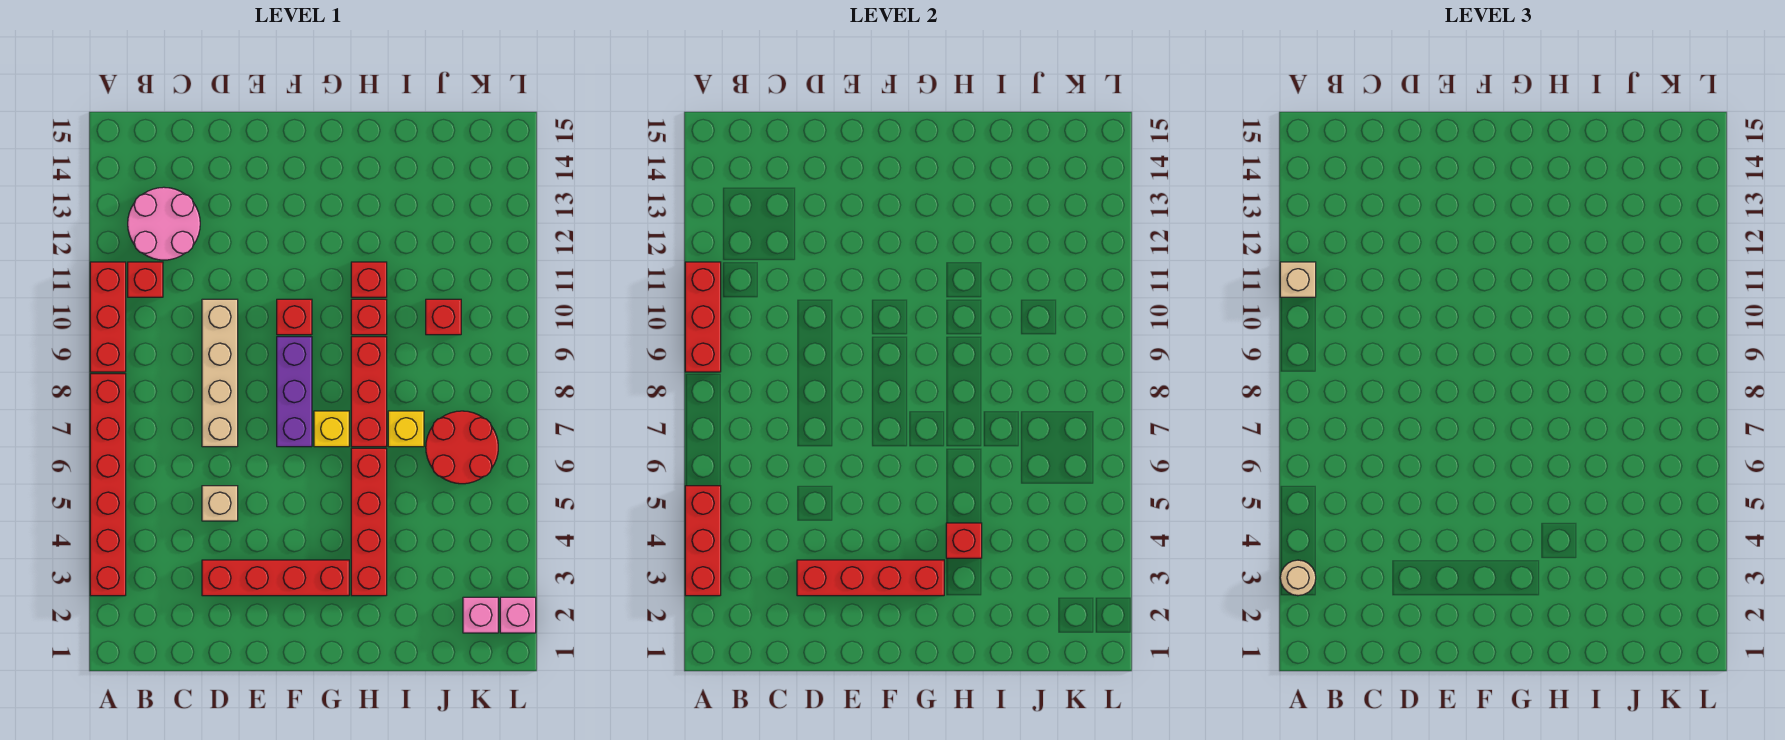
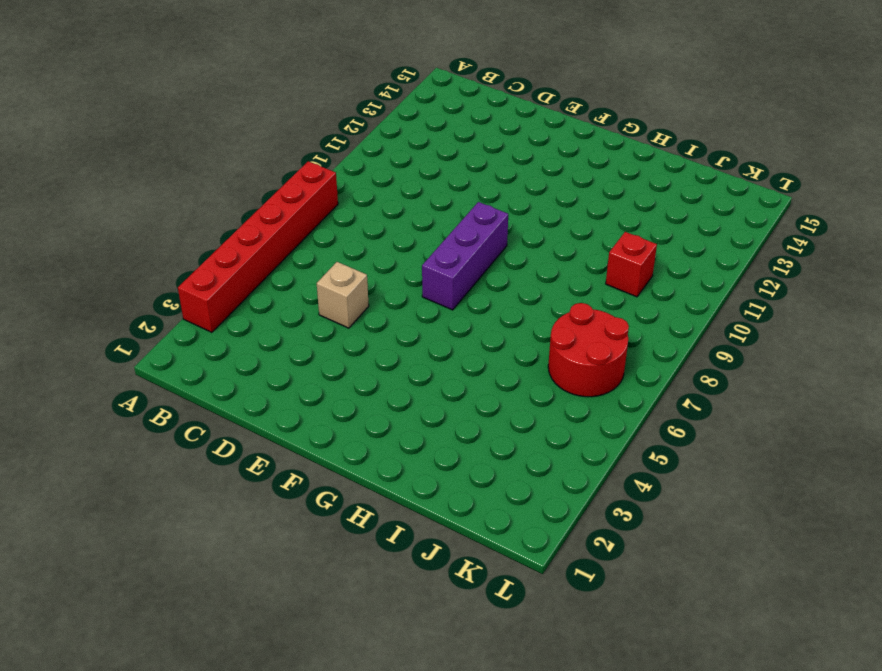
none -> red brick A9:A11 level 1
none -> red brick B11 level 1
none -> pink round brick B12:C13 level 1

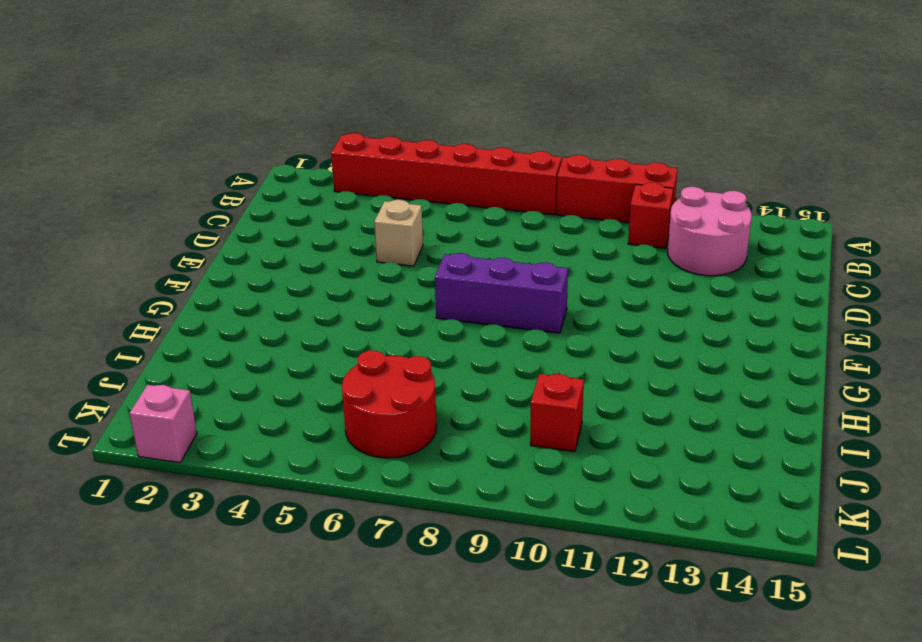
none -> red brick D3:G3 level 1
none -> tan brick D7:D10 level 1
none -> red brick F10 level 1

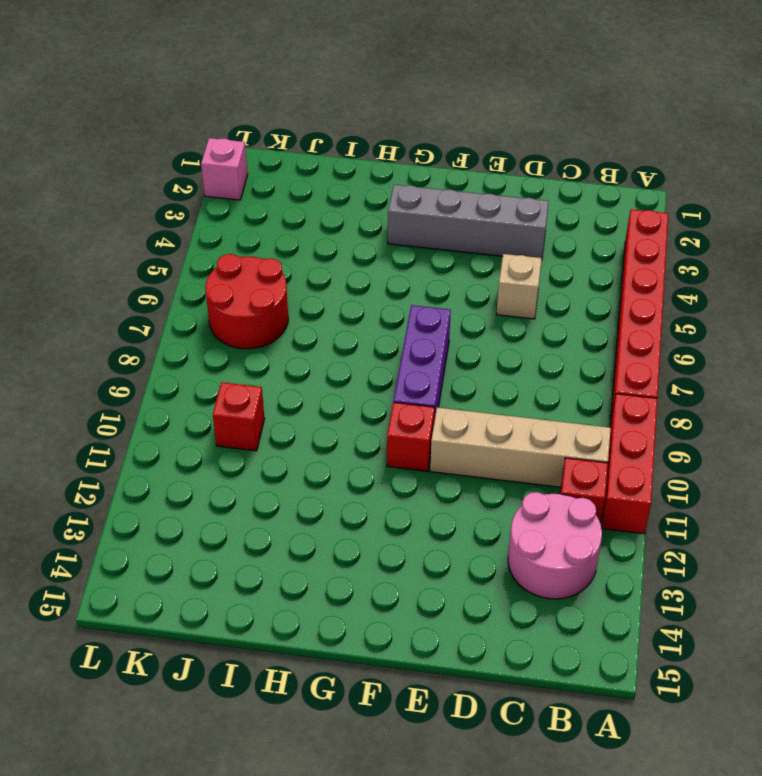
tan brick B10:E10 level 1 -> tan brick D7:D10 level 1
grey brick D3:G3 level 1 -> red brick D3:G3 level 1
none -> yellow brick G7 level 1
none -> red brick H3:H6 level 1
none -> red brick H7:H9 level 1

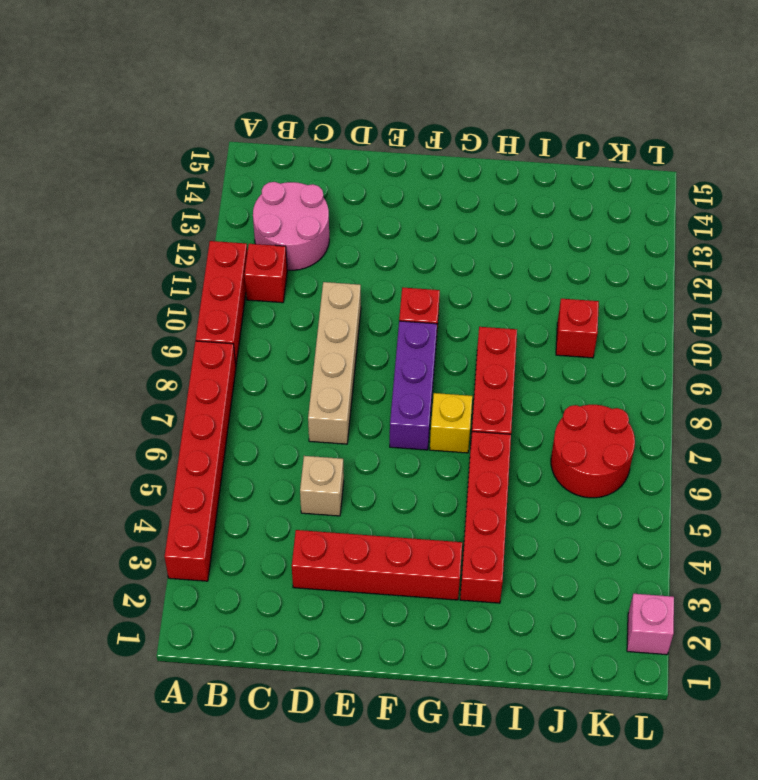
none -> red brick H10 level 1
none -> red brick H11 level 1
none -> yellow brick I7 level 1

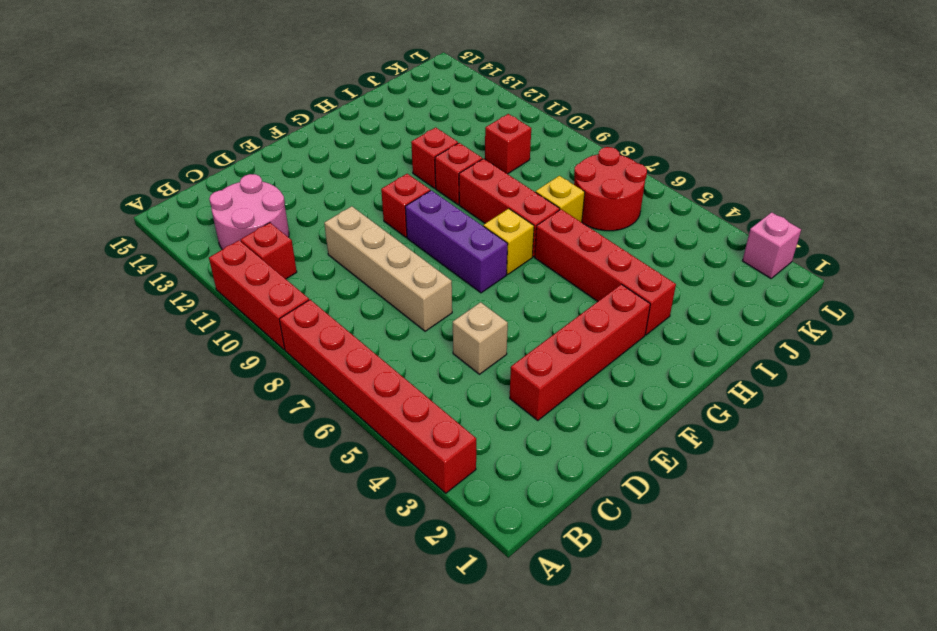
none -> pink brick K2 level 1
none -> red brick A3:A5 level 2
none -> red brick A9:A11 level 2

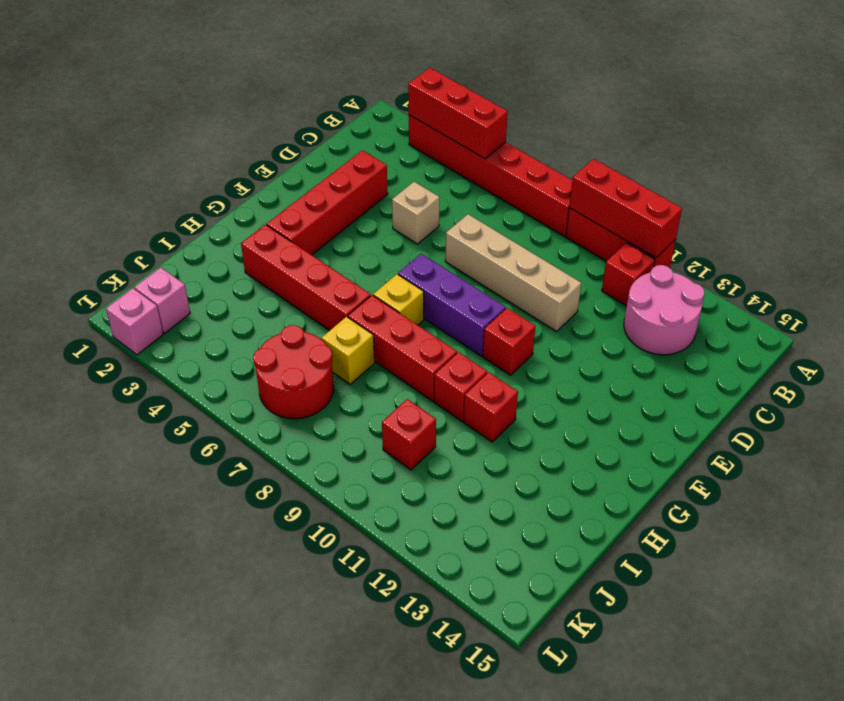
none -> red brick D3:G3 level 2
none -> red brick H4 level 2
none -> tan round brick A3 level 3

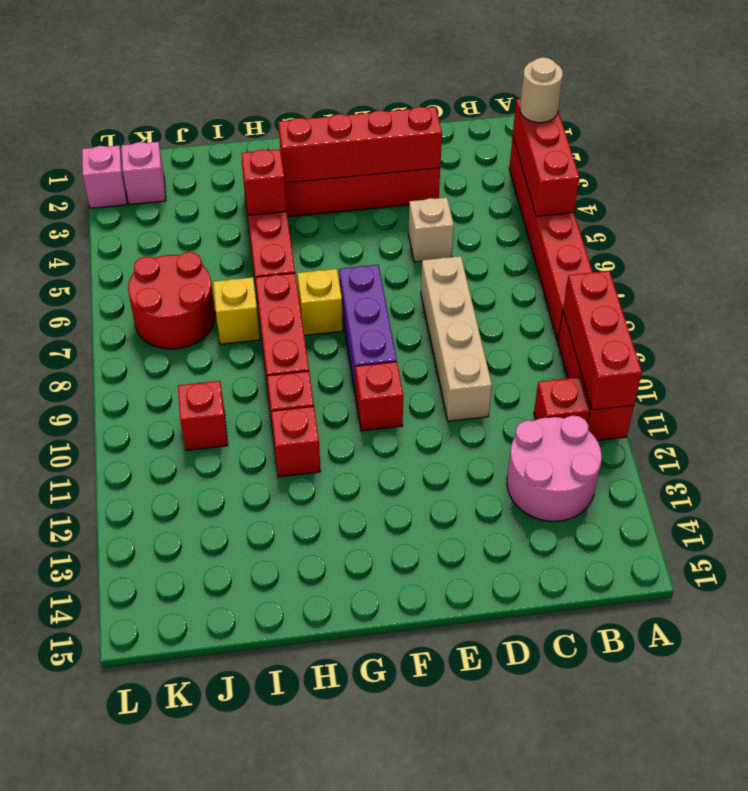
none -> tan brick A11 level 3

